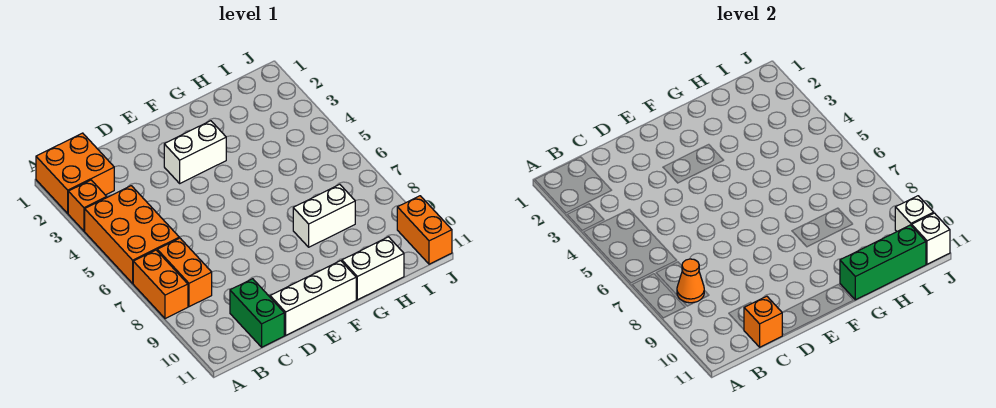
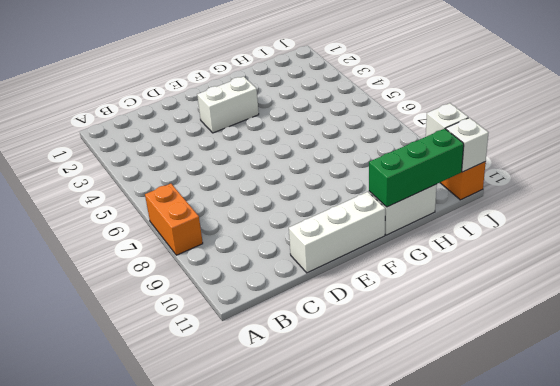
none -> orange brick A1:B2 level 1
none -> orange brick A3 level 1
none -> orange brick A4:B6 level 1

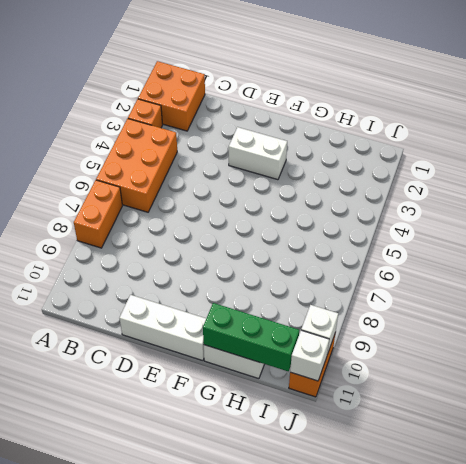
none -> orange brick B7:B8 level 1
none -> green brick C10:C11 level 1
none -> white brick G8:H8 level 1

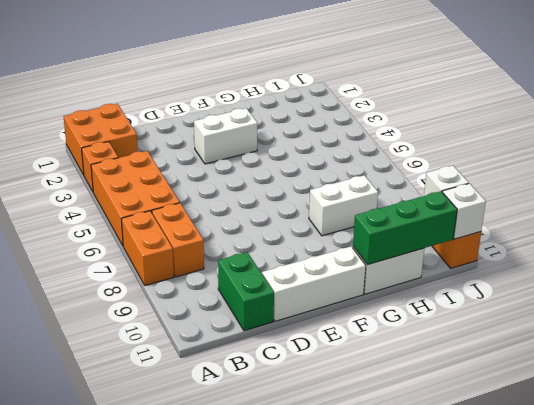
none -> orange cone B8 level 2
none -> orange brick C11 level 2

